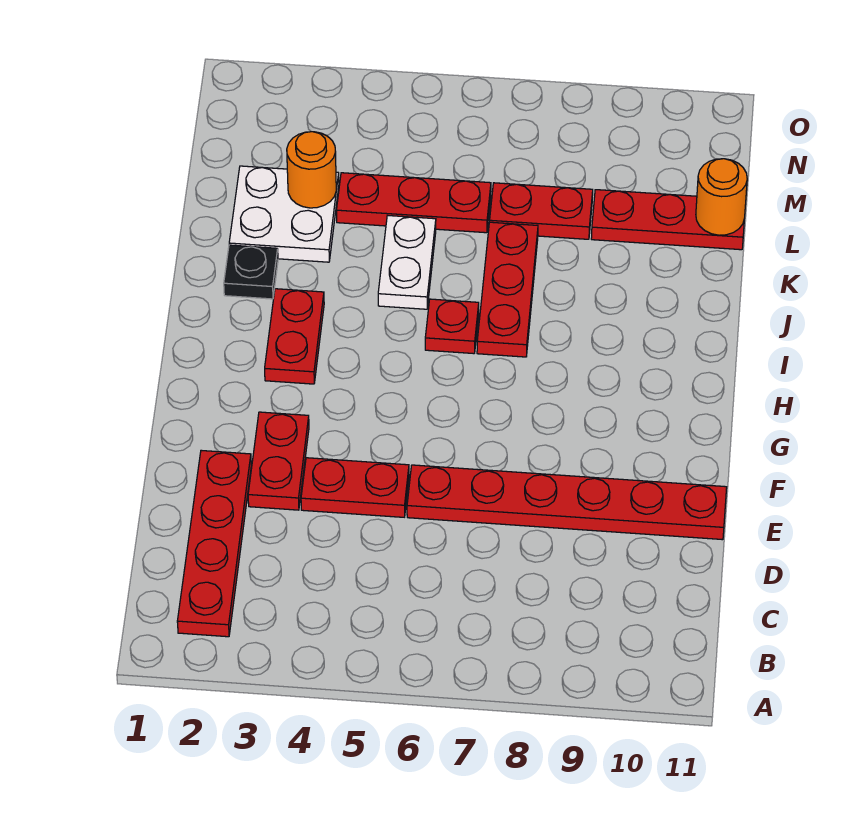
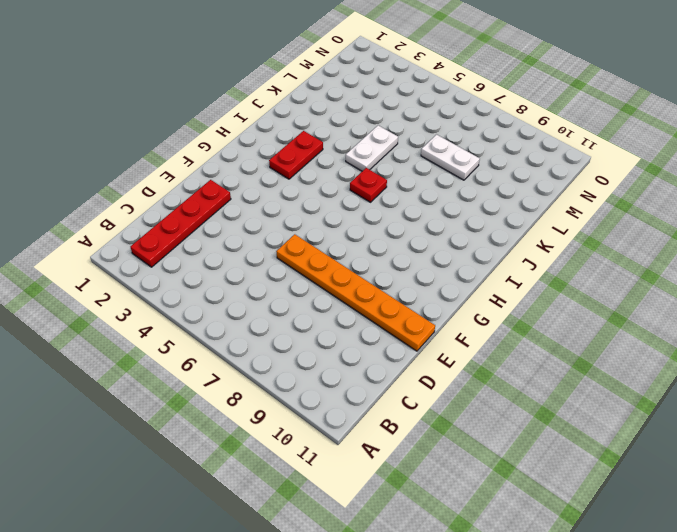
orange plate E6:E11 level 1 -> red plate E6:E11 level 1
white plate L7:L8 level 1 -> red plate L7:L8 level 1
none -> red plate E3:F3 level 1
none -> red plate E4:E5 level 1
none -> red plate I7:K7 level 1

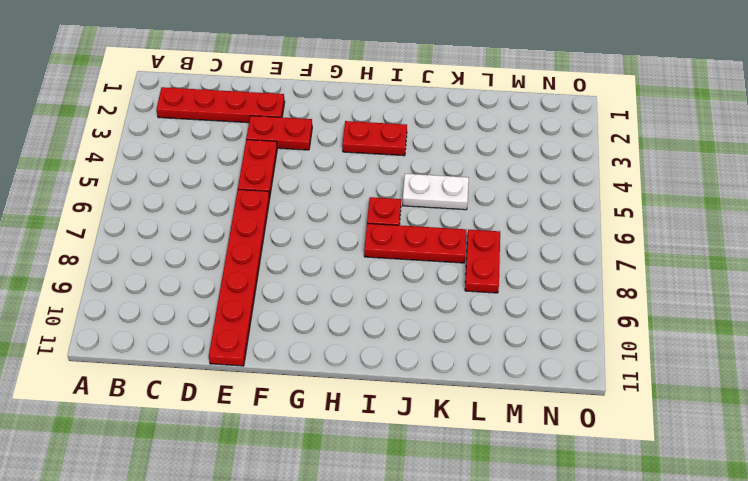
none -> black plate J2 level 1
none -> white plate K2:L3 level 1
none -> red plate L4:L6 level 1

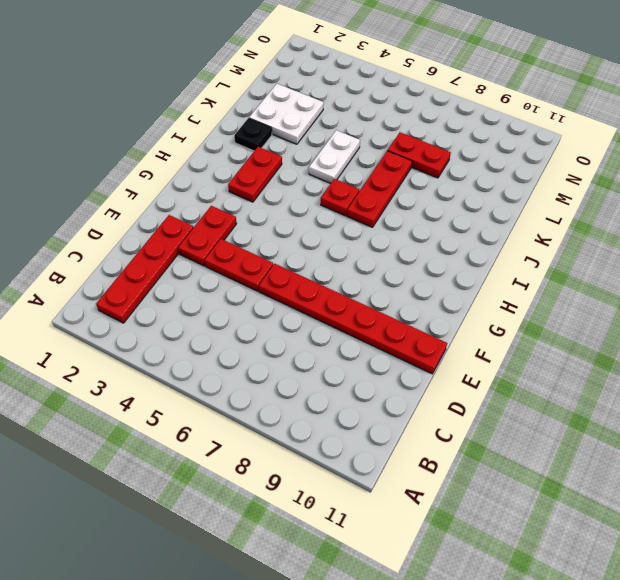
none -> red plate L4:L6 level 1
none -> red plate L9:L11 level 1
none -> orange round brick L3 level 2

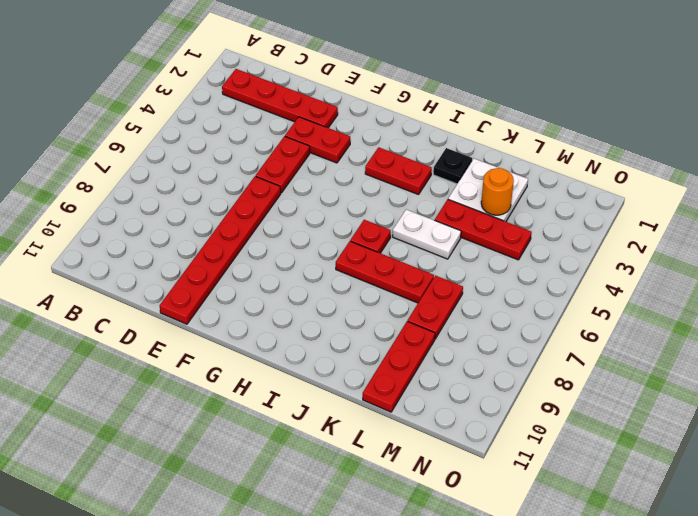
red plate K4:M4 level 1 -> red plate L4:L6 level 1
none -> orange round brick L11 level 2

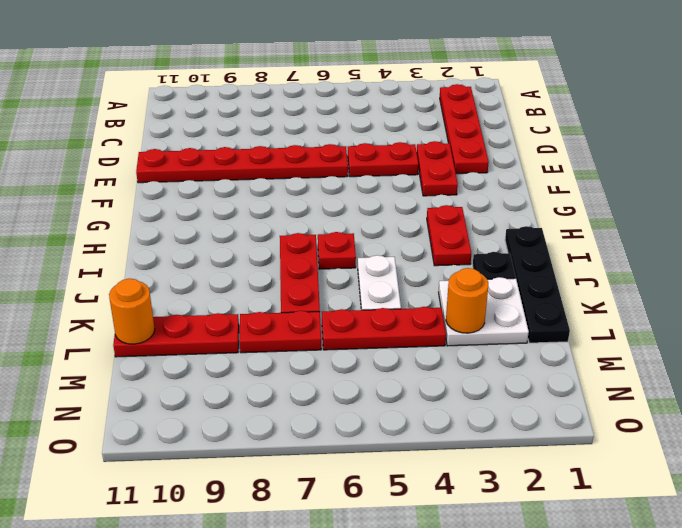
black plate I1:L1 level 1 -> none

